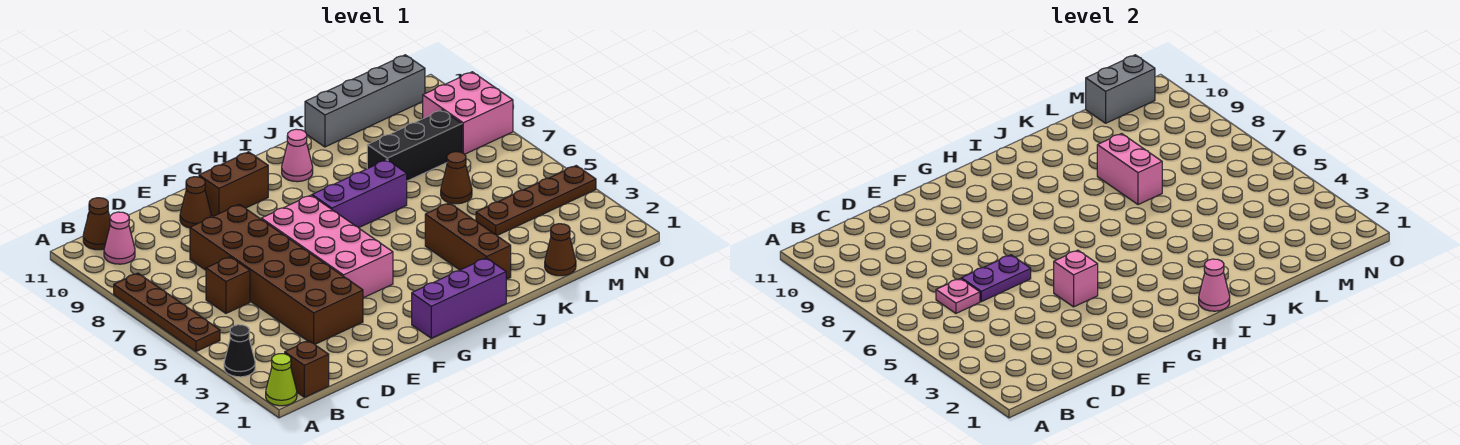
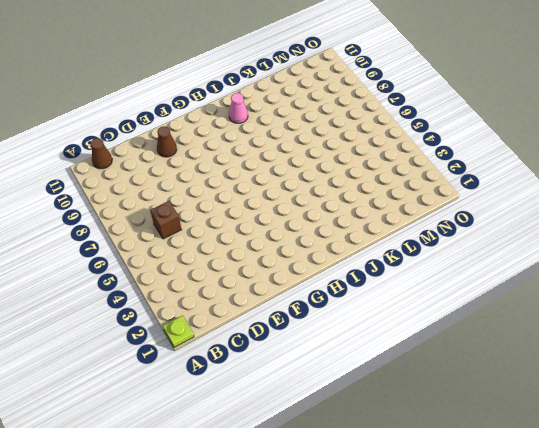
lime plate A1 level 1 -> lime cone A1 level 1
none -> black cone A3 level 1
none -> brown plate A5:A8 level 1
none -> brown brick B1 level 1

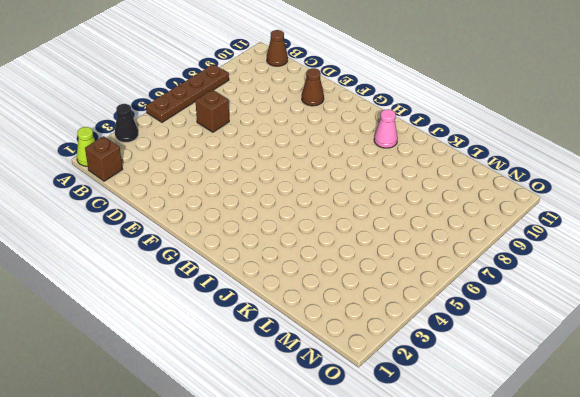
none -> pink cone B10 level 1
none -> brown brick D3:E8 level 1
none -> pink brick F4:G7 level 1

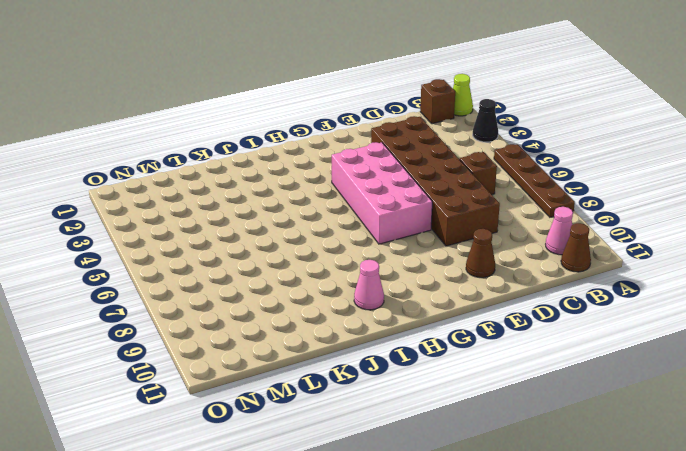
none -> brown brick F10:G10 level 1
none -> purple brick G1:I1 level 1
none -> purple brick H7:J7 level 1

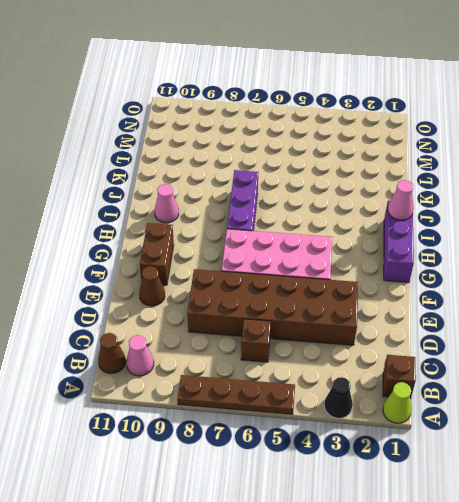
none -> brown brick J2:J4 level 1
none -> black brick K8:M8 level 1
none -> grey brick K11:N11 level 1

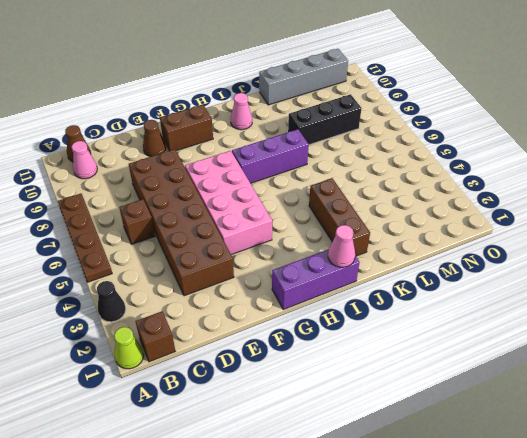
none -> brown cone L1 level 1
none -> brown plate L4:O4 level 1
none -> brown cone L6 level 1

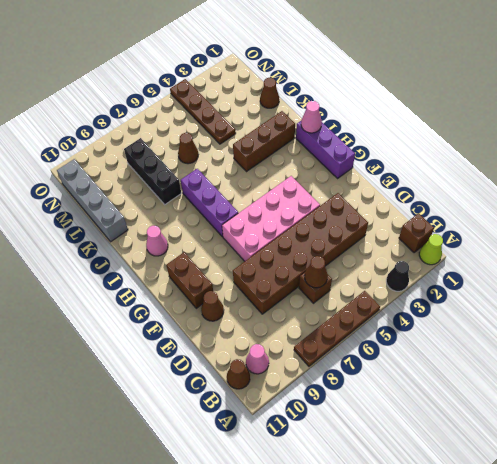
brown cone C6 level 2 -> pink plate C6 level 2
none -> pink brick N8:O9 level 1
none -> purple plate D6:E6 level 2
none -> pink brick F4 level 2

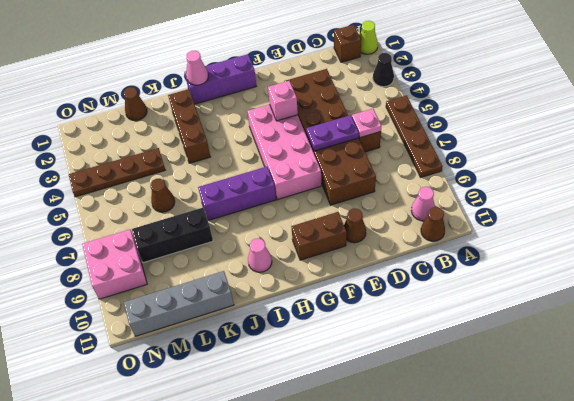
none -> pink brick K7:K8 level 2
none -> grey brick M11:N11 level 2

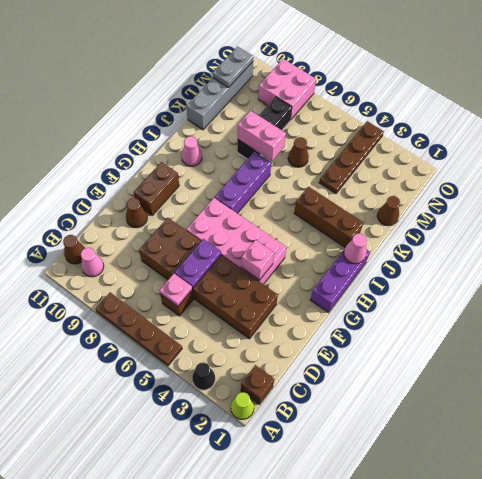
grey plate M11:N11 level 2 -> grey brick M11:N11 level 2

